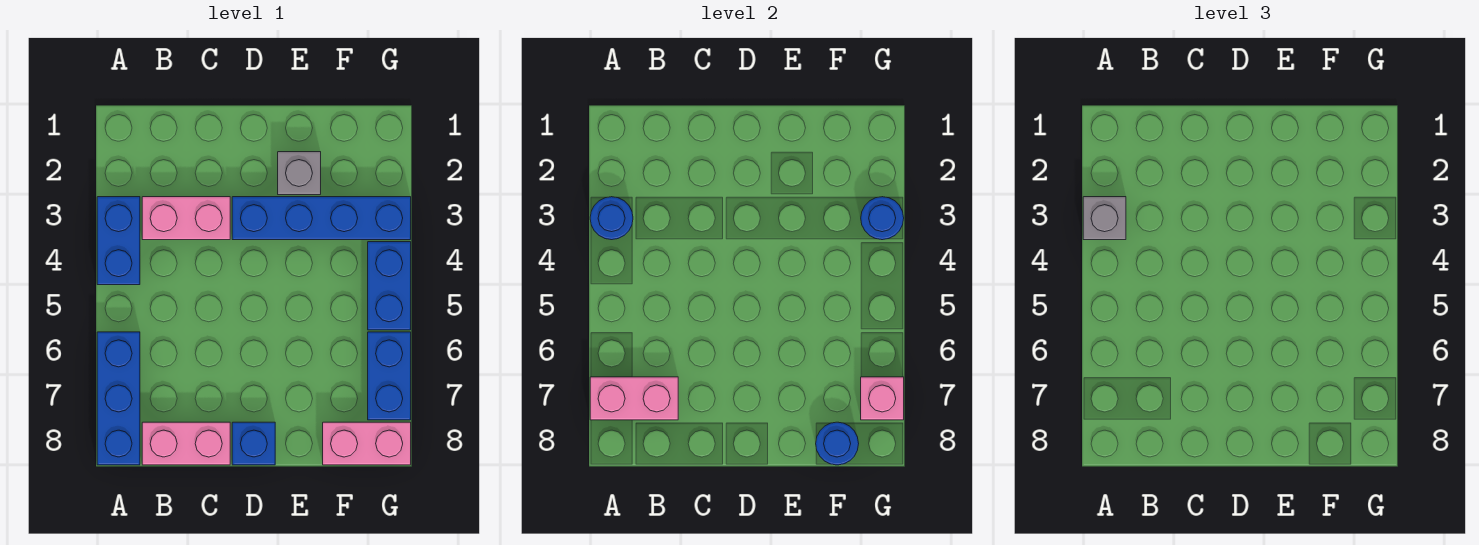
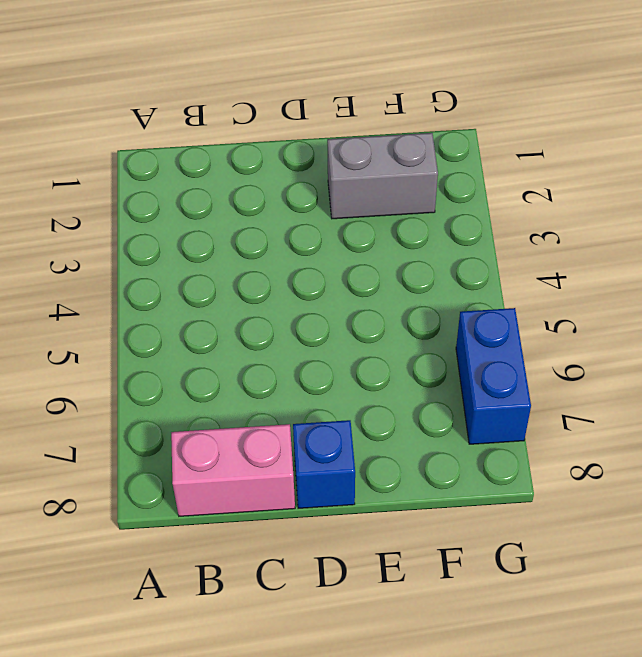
grey brick E2:F2 level 1 -> grey brick E2 level 1
none -> blue brick A3:A4 level 1
none -> blue brick A6:A8 level 1
none -> pink brick B3:C3 level 1

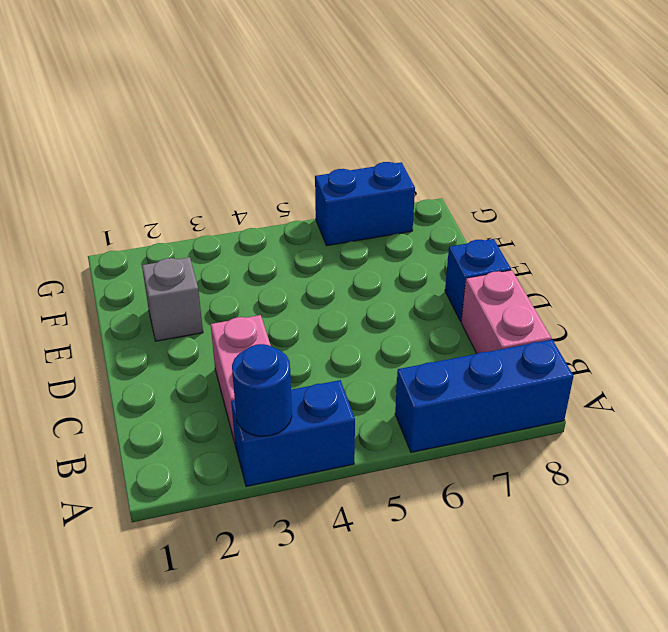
none -> blue brick D3:G3 level 1
none -> pink brick F8:G8 level 1
none -> blue brick G4:G5 level 1

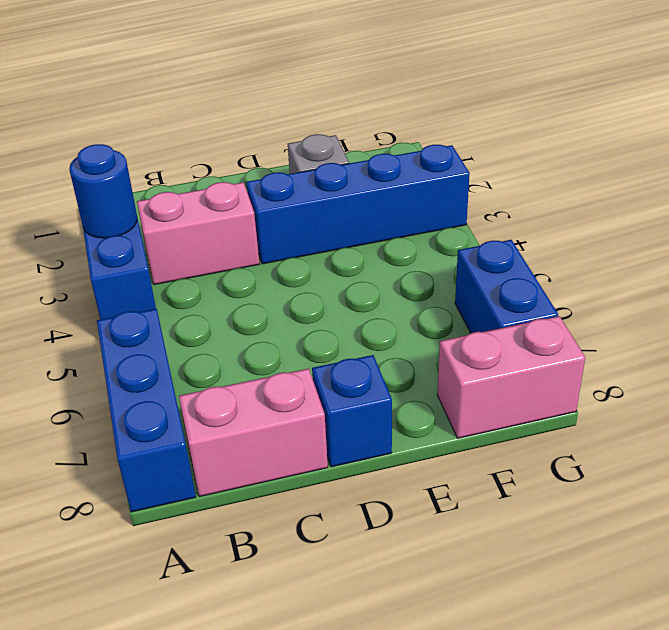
none -> blue brick G4:G5 level 1
none -> pink brick A7:B7 level 2
none -> blue round brick F8 level 2

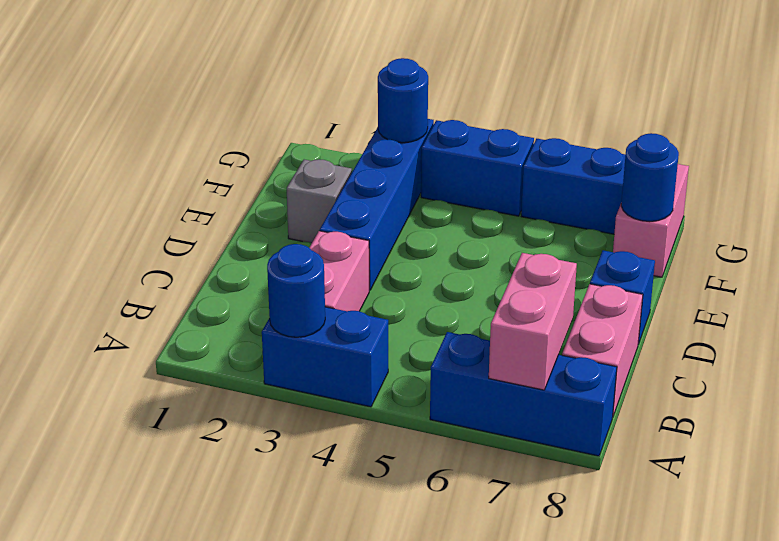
none -> pink brick G7 level 2
none -> grey brick A3 level 3

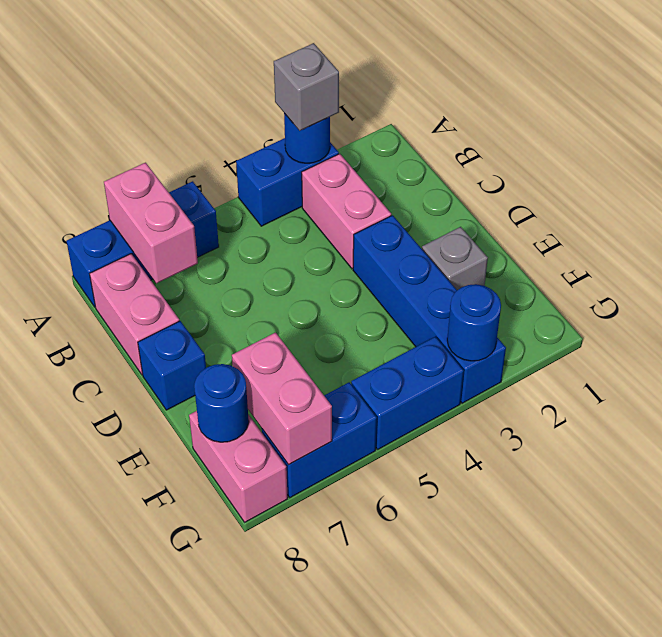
pink brick F7:G7 level 2 -> pink brick G7 level 2

